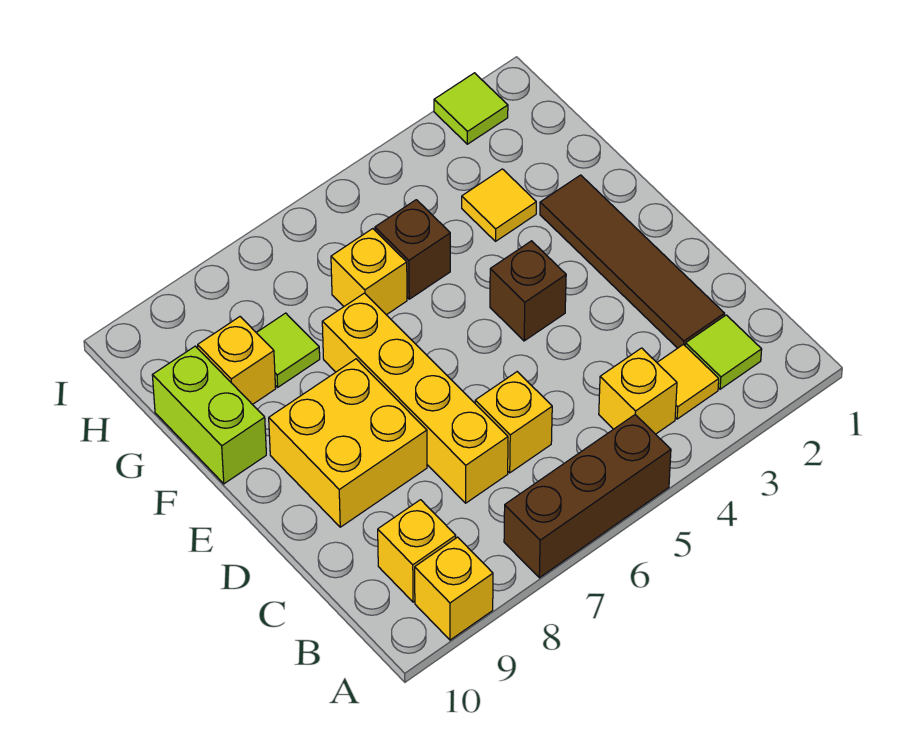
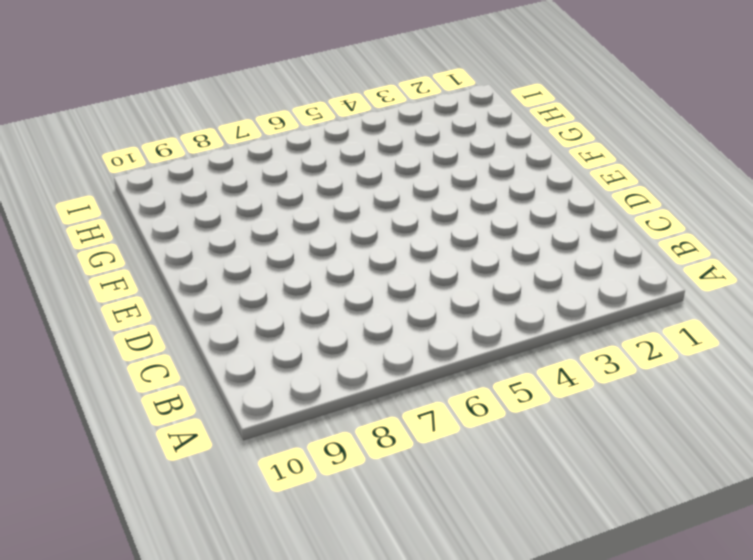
none -> brown brick A5:A7 level 1
none -> yellow brick A9 level 1
none -> lime tile B2 level 1

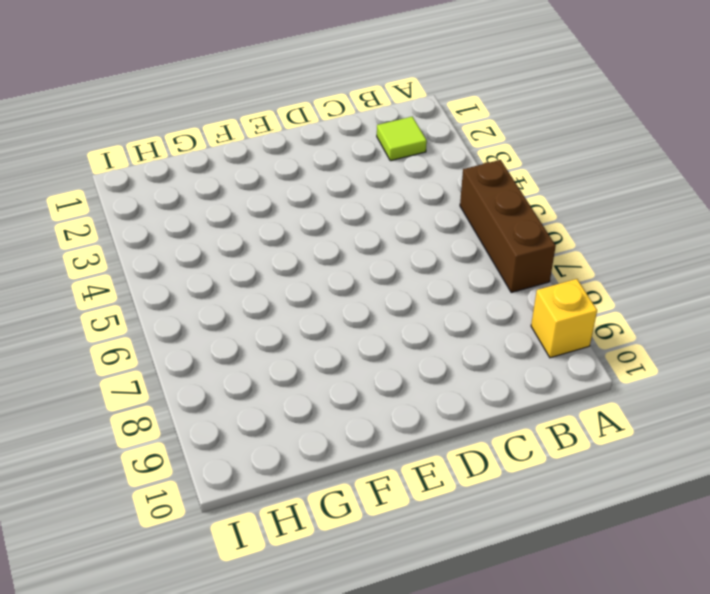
none -> yellow tile B3 level 1
none -> yellow brick B4 level 1
none -> yellow brick B9 level 1

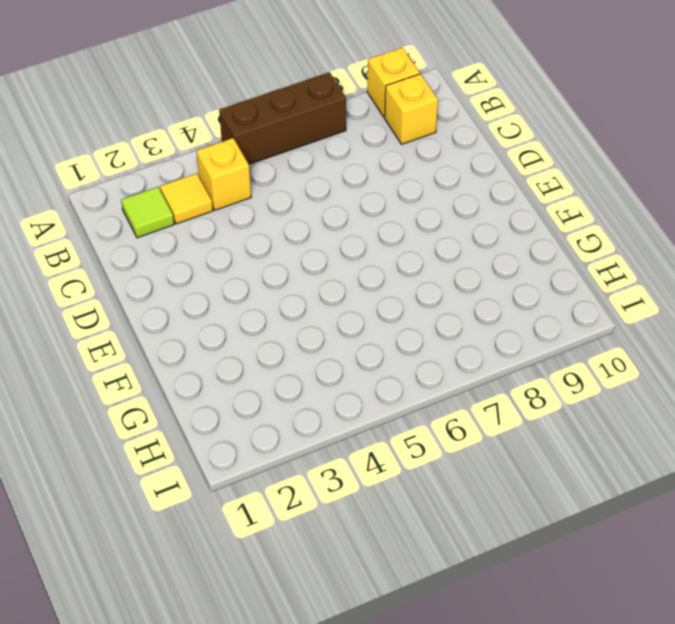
none -> brown tile C2:F2 level 1
none -> yellow brick C6 level 1
none -> yellow brick C7:F7 level 1

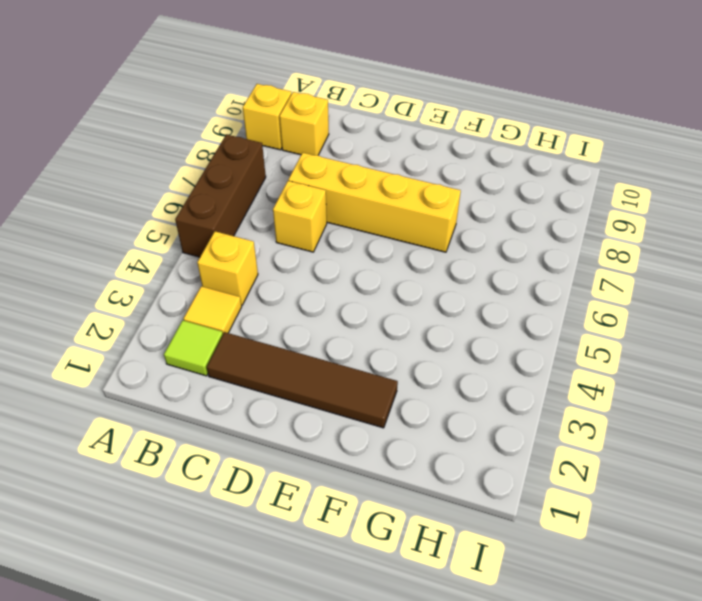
none -> yellow brick D8:E9 level 1
none -> brown brick E4 level 1
none -> lime brick F10:G10 level 1

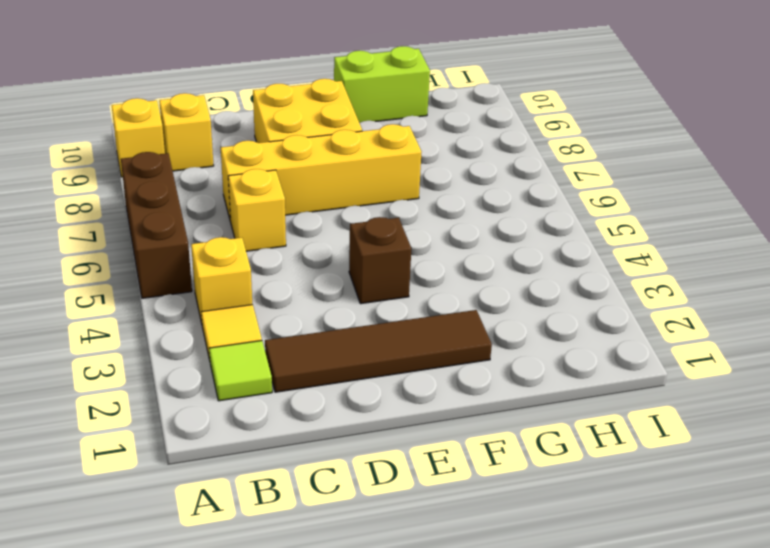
none -> yellow tile G3 level 1
none -> brown brick G5 level 1
none -> yellow brick G6 level 1

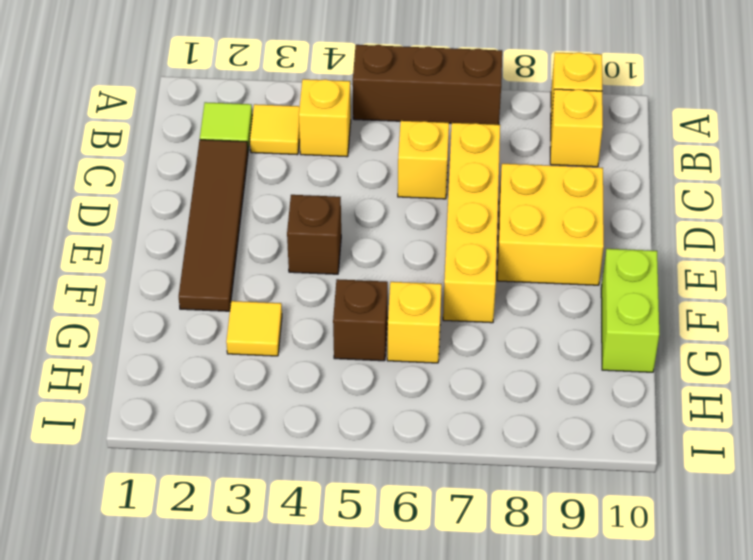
none -> lime tile G8 level 1
none -> yellow brick G9 level 1
none -> lime tile I2 level 1

